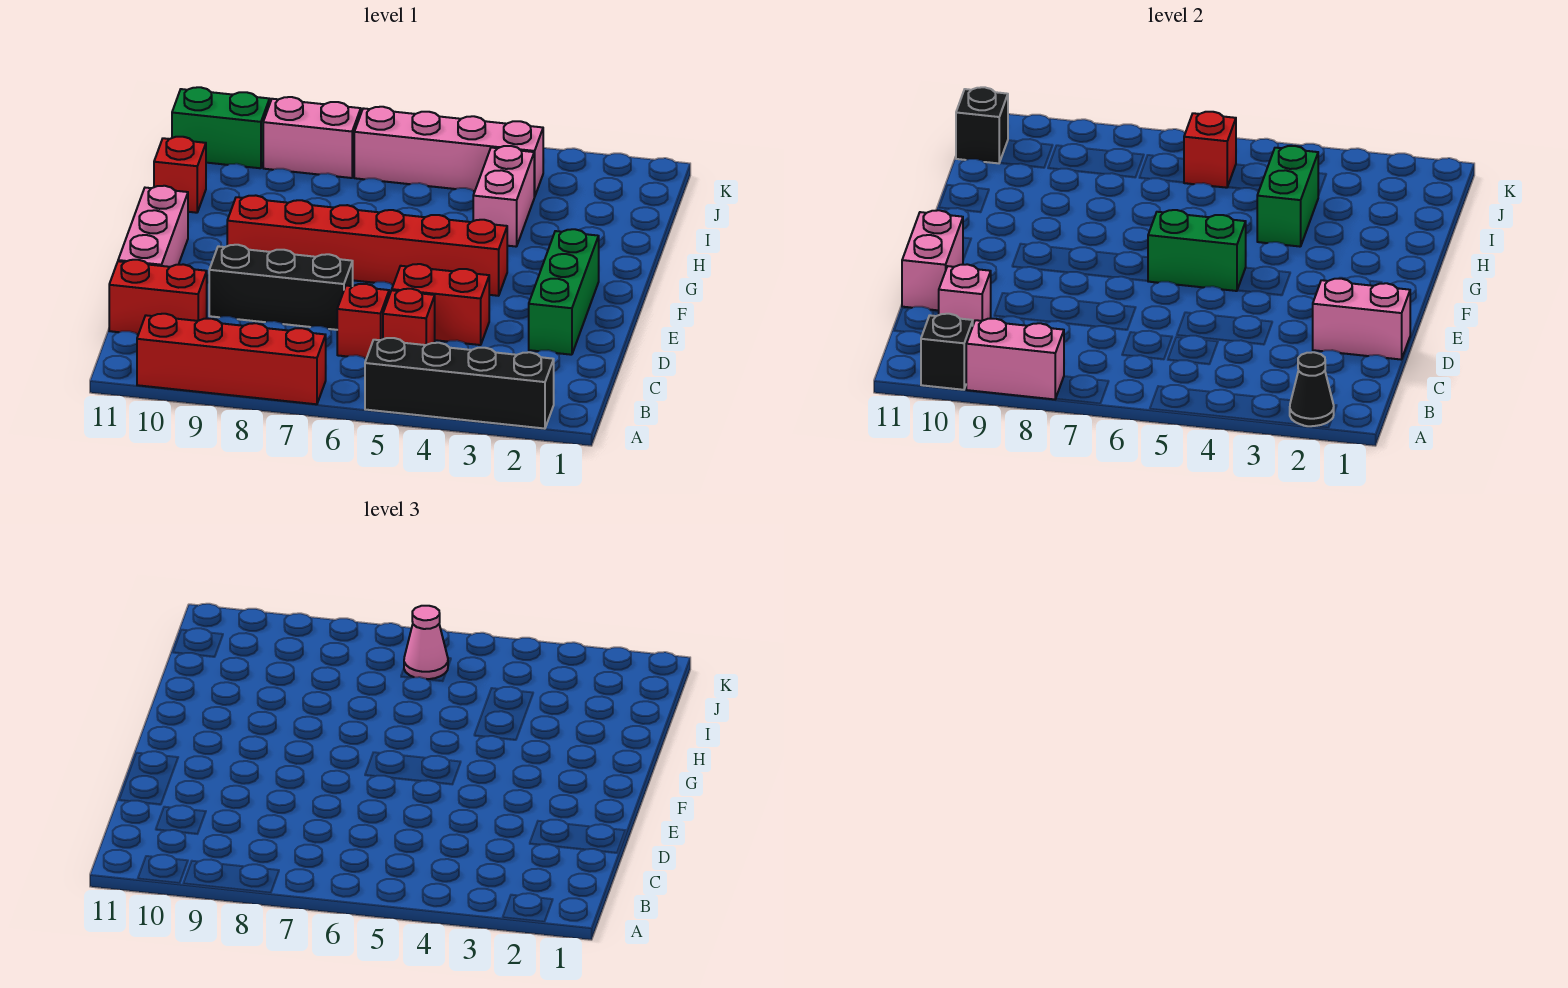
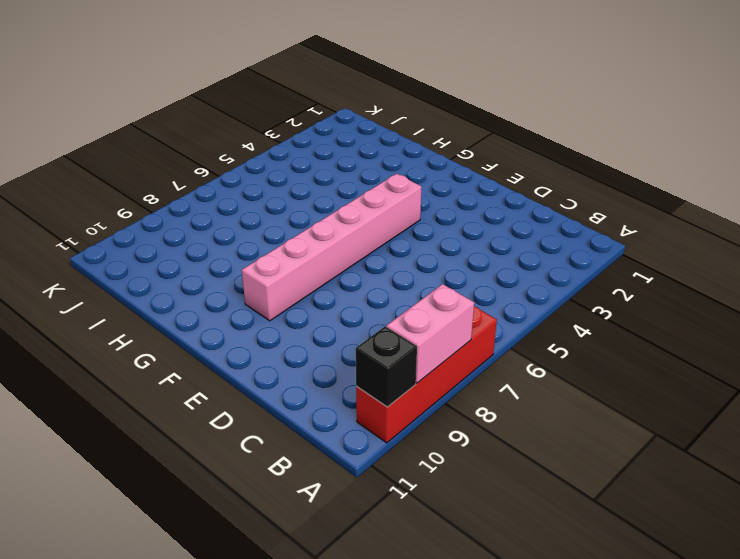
pink brick F4:F9 level 1 -> red brick F4:F9 level 1
none -> black brick A2:A5 level 1
none -> red brick C5 level 1
none -> red brick C6 level 1

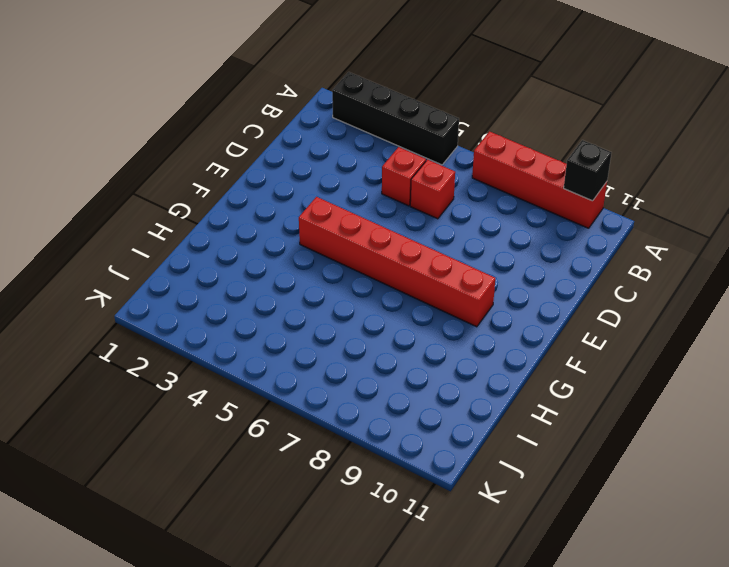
none -> red brick C10:C11 level 1
none -> green brick D2:F2 level 1
none -> red brick D4:D5 level 1

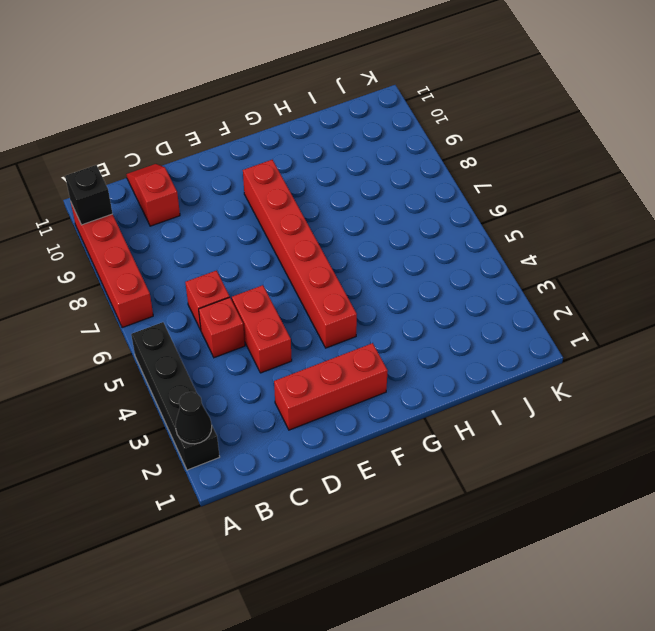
red slope C10:C11 level 1 top 10 -> red brick C10:C11 level 1
red brick D2:F2 level 1 -> green brick D2:F2 level 1
none -> black brick D7:D9 level 1
none -> pink brick D11:F11 level 1
none -> pink brick H4:I4 level 1

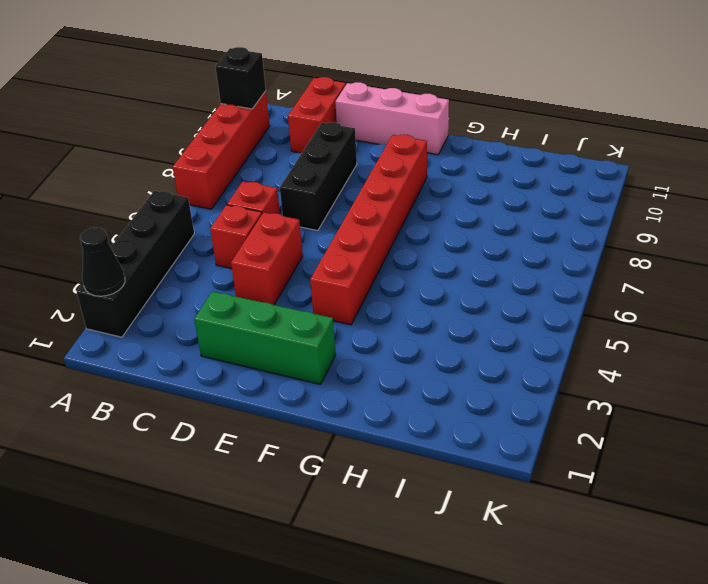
none -> pink brick H4:I4 level 1
none -> red brick H11 level 1
none -> pink brick J4:J7 level 1

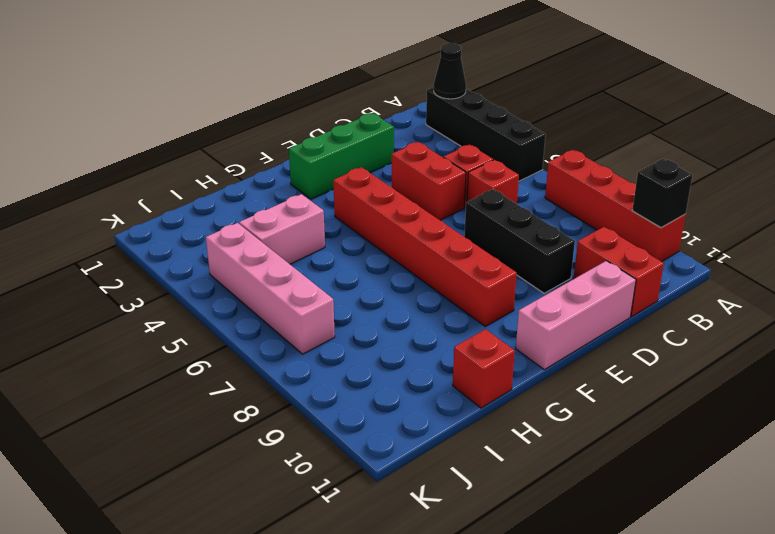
none -> pink brick J8:J9 level 1
none -> green brick J10:J11 level 1
none -> pink brick A8:A9 level 2

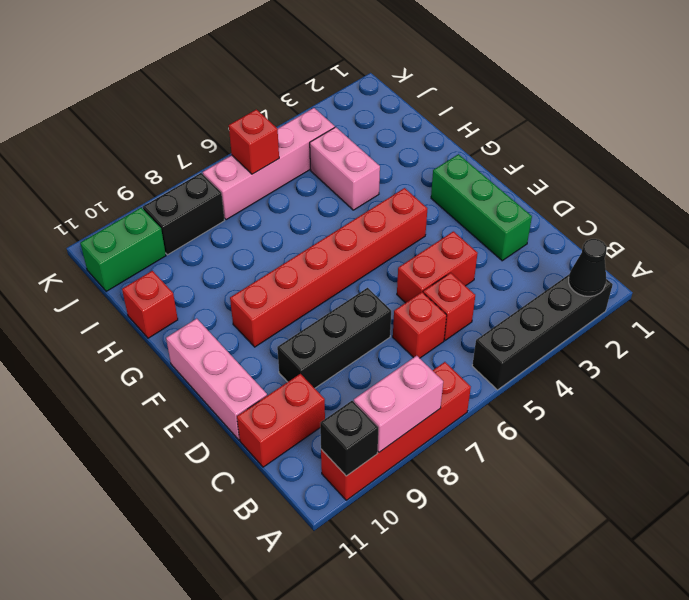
black brick J8:J9 level 1 -> pink brick J8:J9 level 1
none -> pink brick C10 level 2
none -> pink brick D1:D2 level 2
none -> pink brick D11:E11 level 2

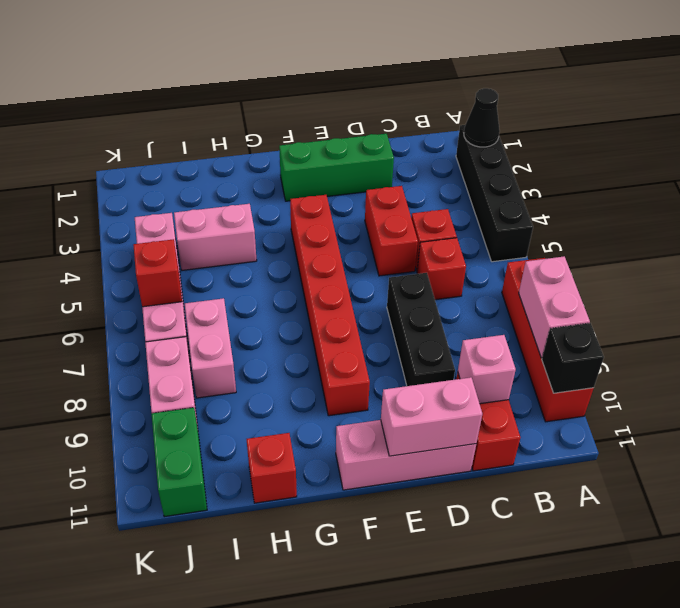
pink brick I7:I8 level 1 -> pink brick D1:D2 level 2
none -> green brick F5:F6 level 2
none -> green brick H4:I4 level 2
none -> black brick J11 level 2

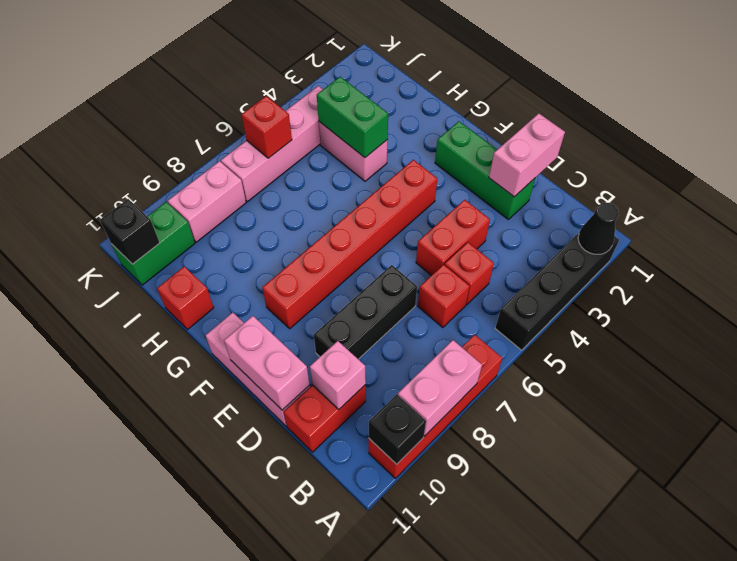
none -> green brick F5:F6 level 2
none -> pink cone J6 level 3

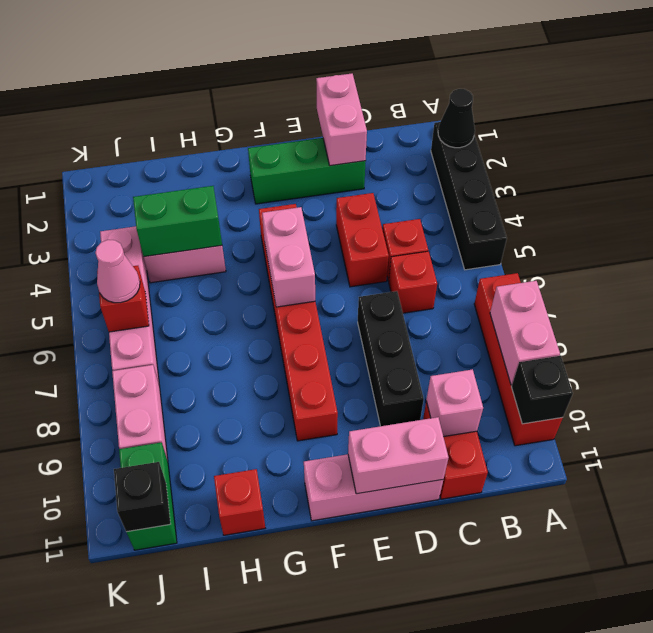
pink brick F5:F6 level 2 -> green brick F5:F6 level 2

